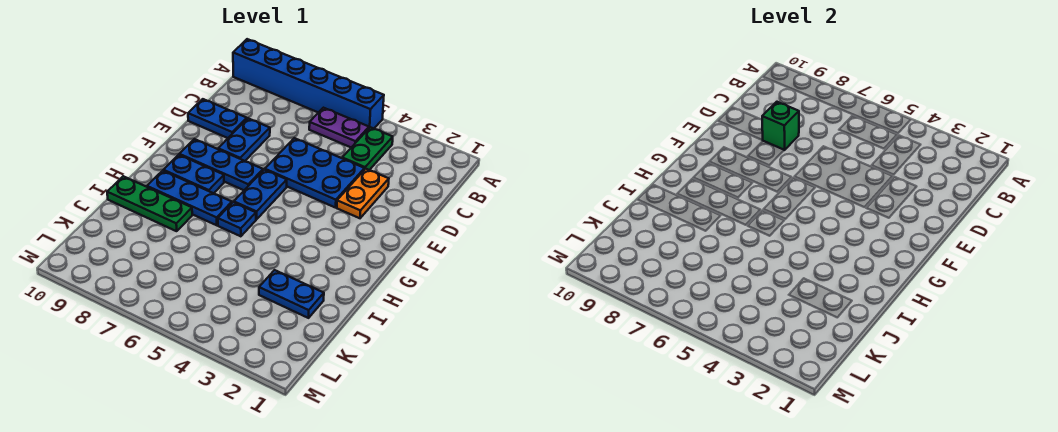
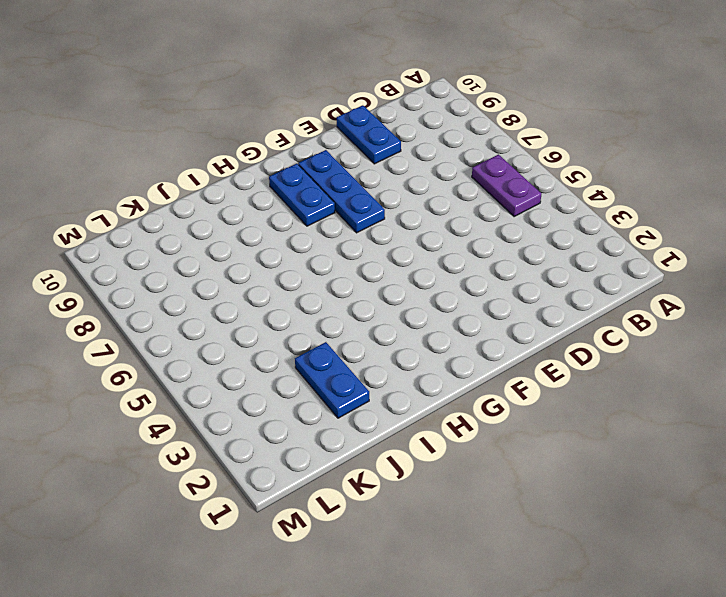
none -> blue brick A5:A10 level 1
none -> green plate B4:C4 level 1
none -> orange plate D3:E3 level 1

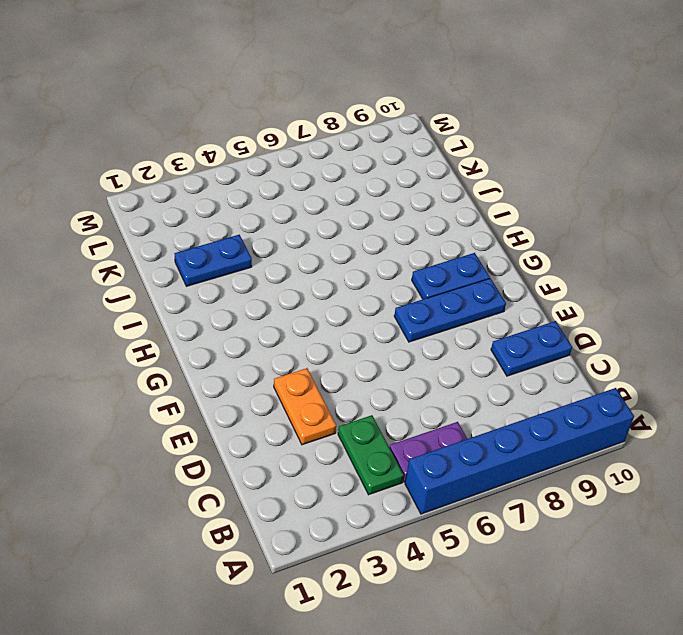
none -> blue plate D4:E6 level 1
none -> blue plate D8:E8 level 1
none -> blue plate F6:G6 level 1

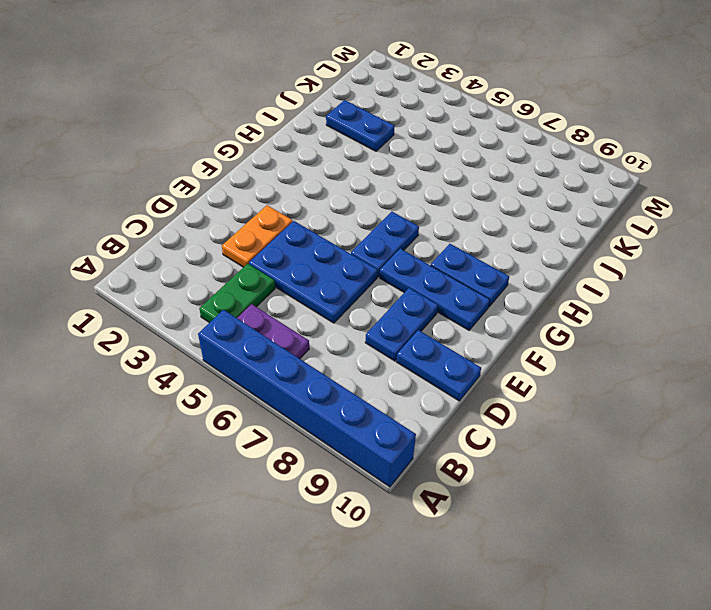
none -> blue plate H6 level 1
none -> blue plate H7:H9 level 1
none -> green plate I8:I10 level 1

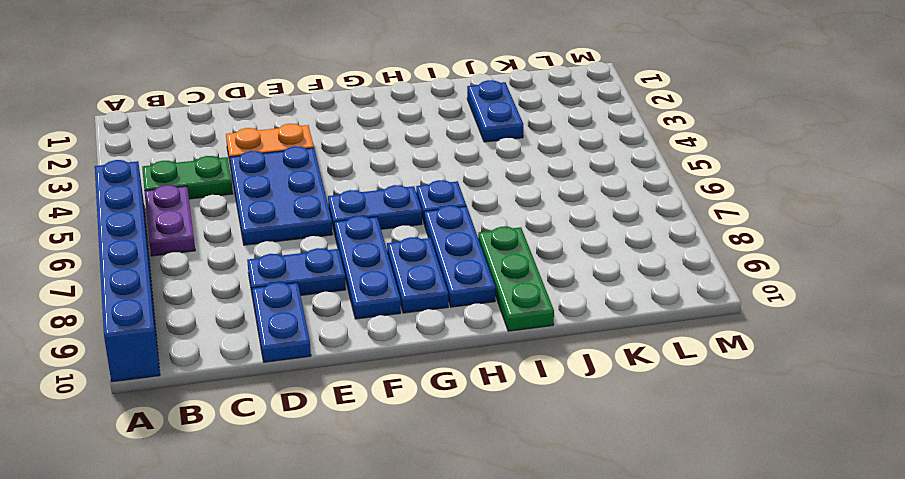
none -> green brick D8 level 2

